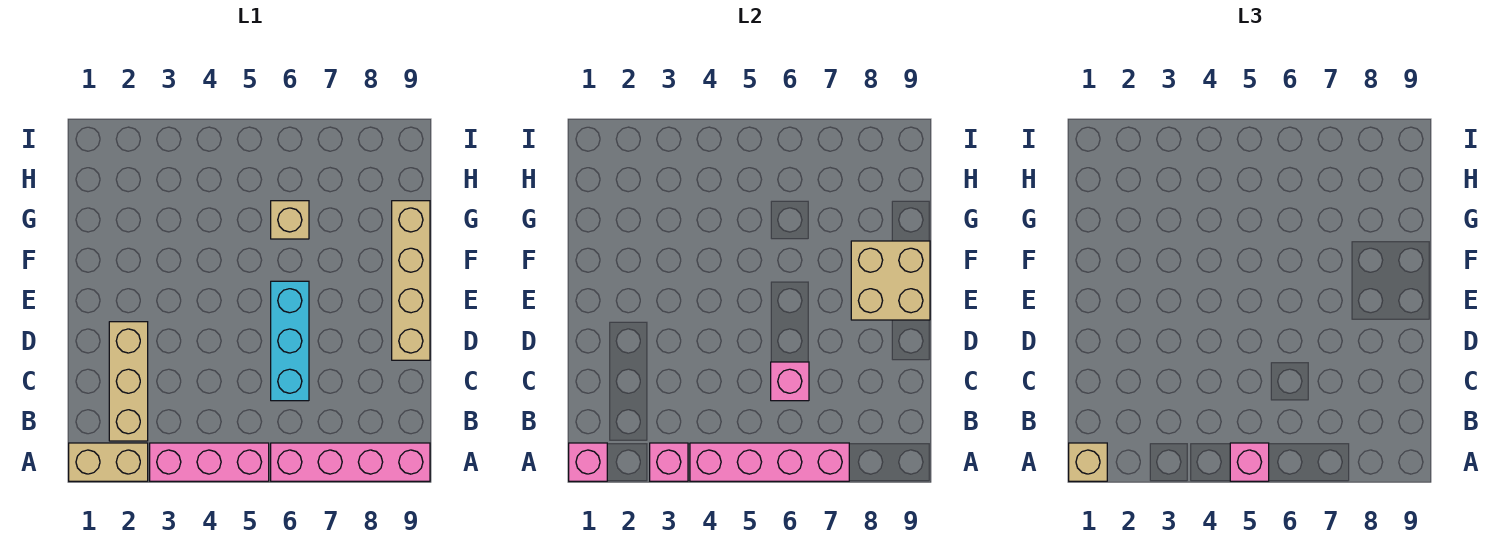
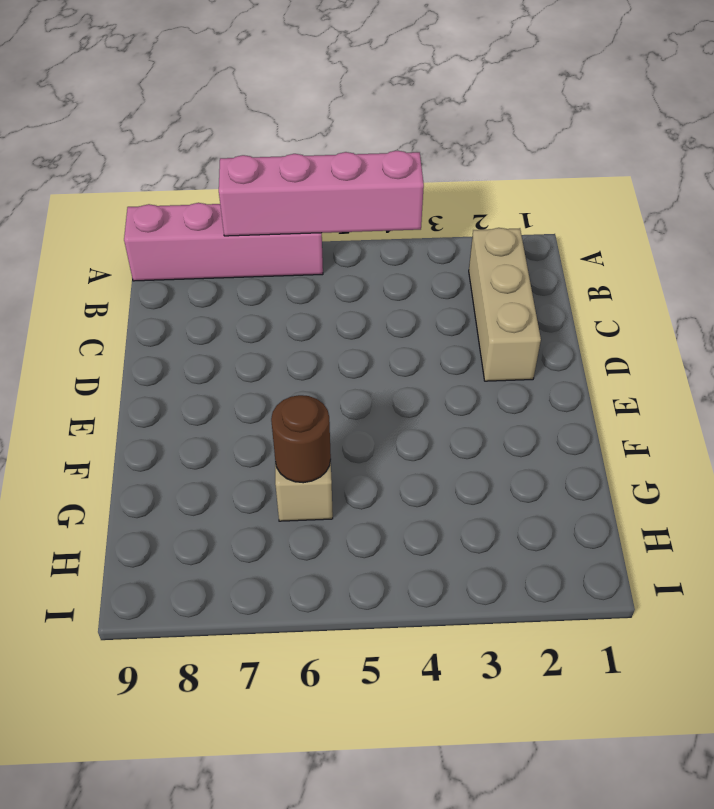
brown round brick G6 level 2 -> none
none -> tan brick A1:A2 level 1
none -> pink brick A3:A5 level 1
none -> cyan brick C6:E6 level 1

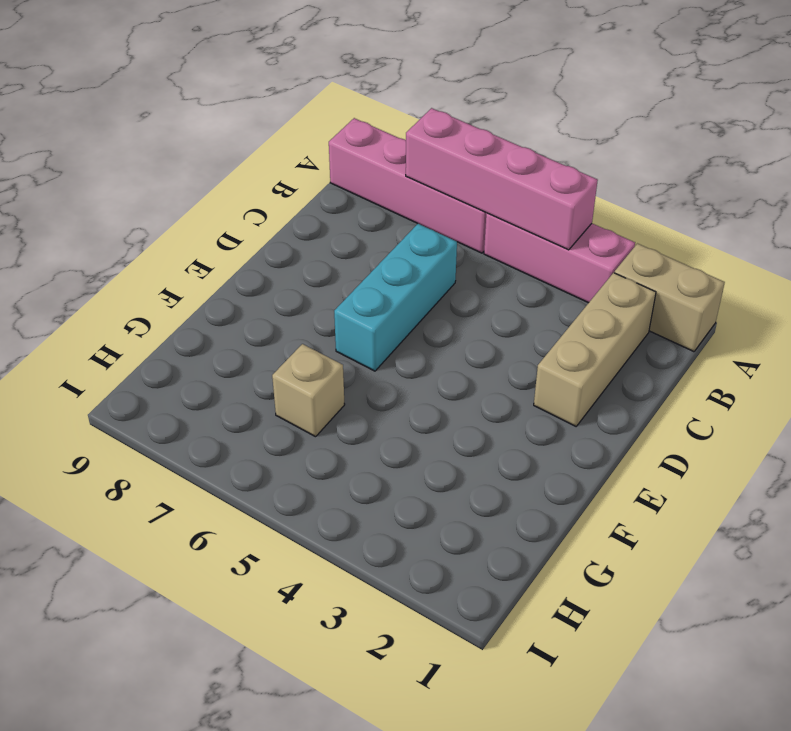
none -> tan brick D9:G9 level 1
none -> pink brick A1 level 2
none -> pink brick A3 level 2

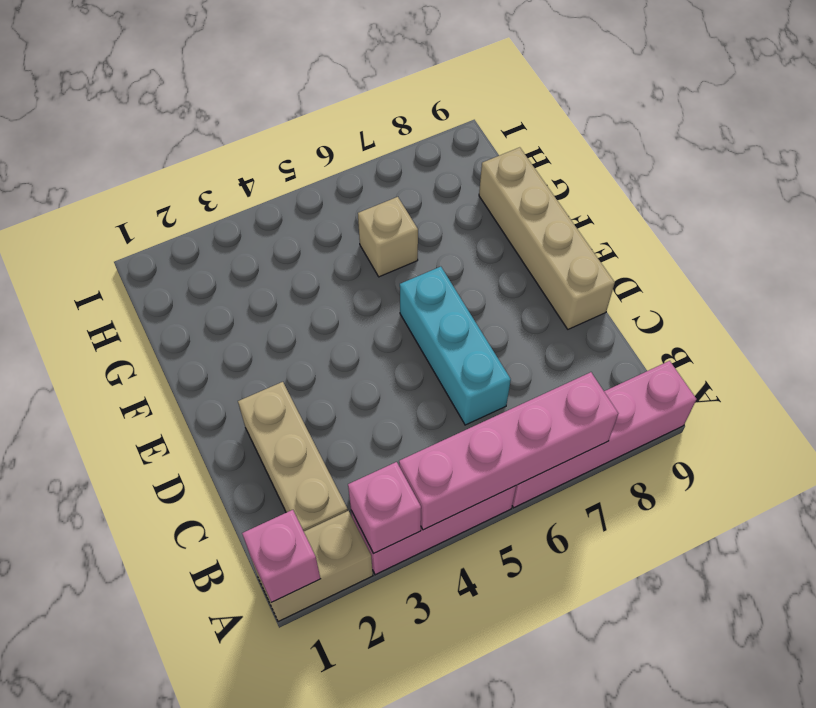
none -> pink brick C6 level 2
none -> tan brick E8:F9 level 2
none -> tan brick A1 level 3

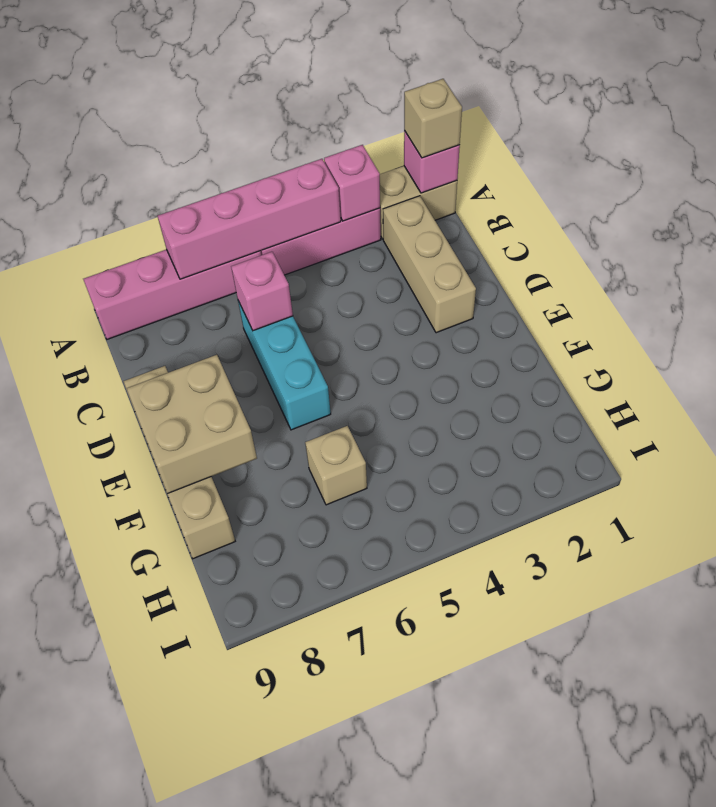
none -> pink brick A5 level 3

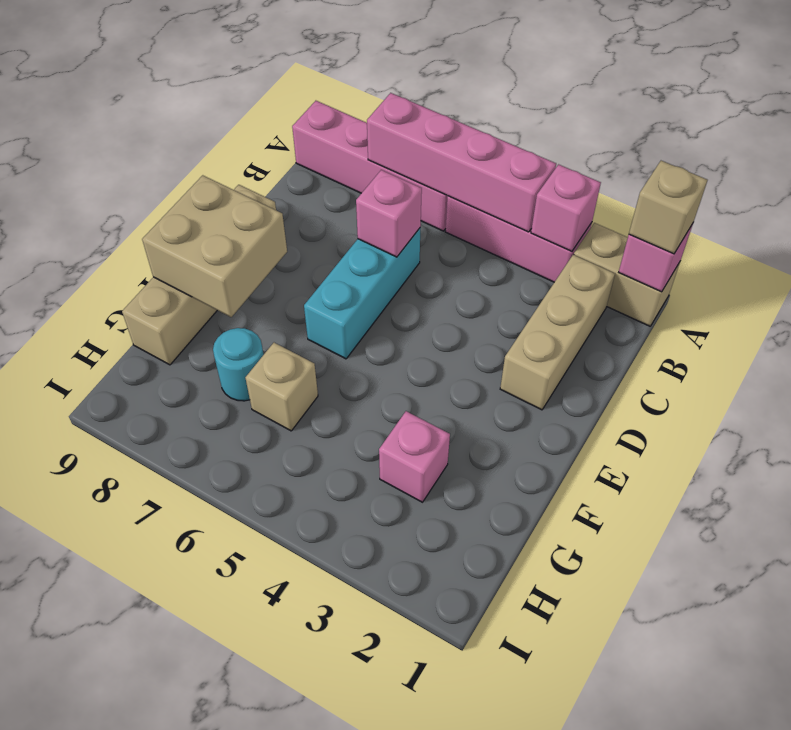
pink brick G3 level 1 -> pink brick A5 level 3
cyan round brick G7 level 1 -> none

